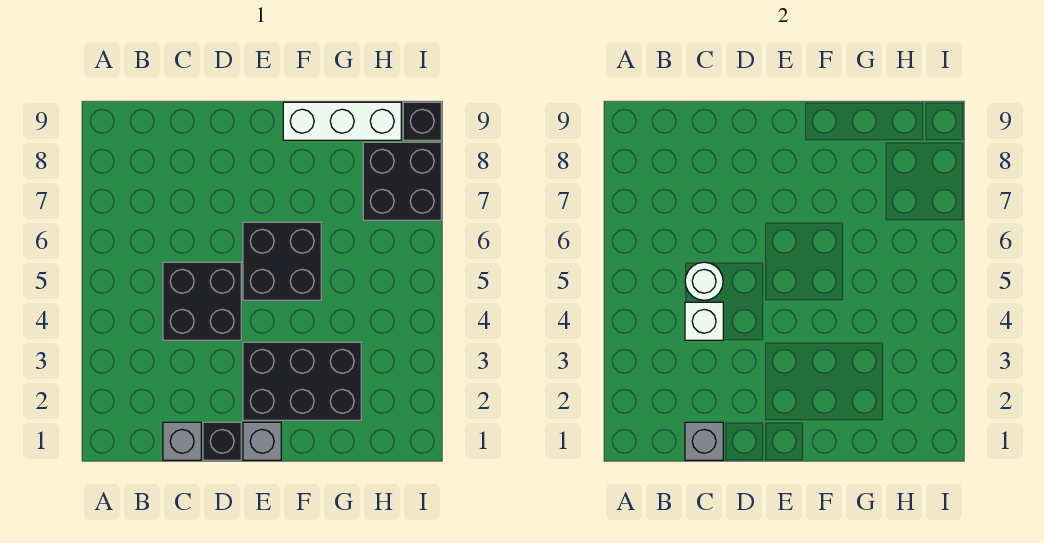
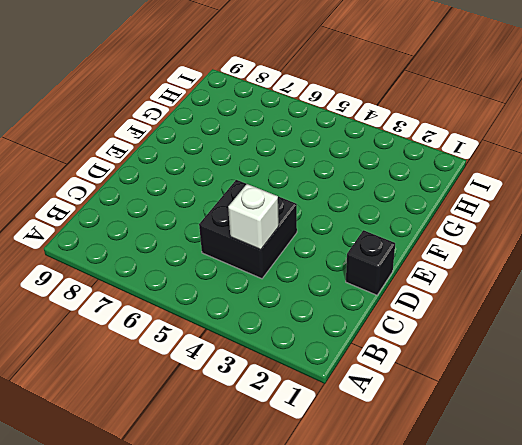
none -> grey brick C1 level 1
none -> grey brick E1 level 1
none -> black brick E2:G3 level 1

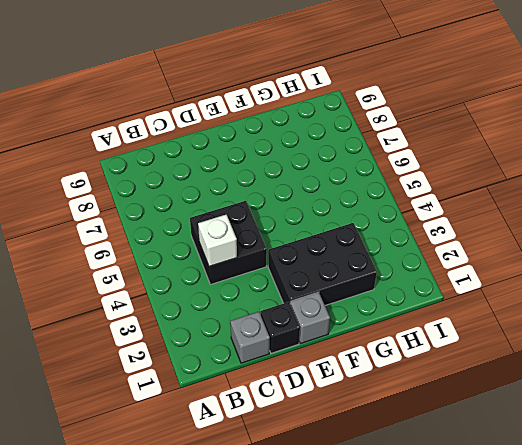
none -> black brick E5:F6 level 1
none -> white brick F9:H9 level 1
none -> black brick H7:I8 level 1

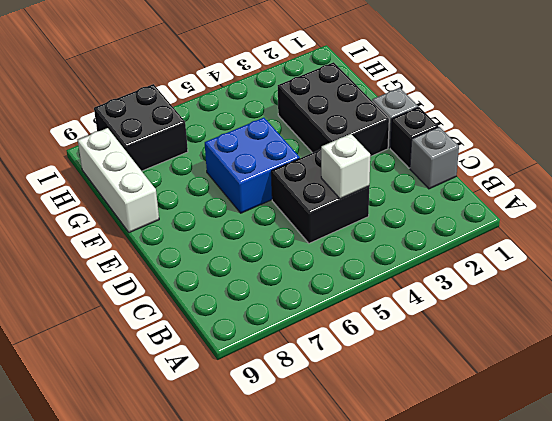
blue brick E5:F6 level 1 -> black brick E5:F6 level 1
none -> black brick I9 level 1
none -> grey brick C1 level 2
none -> white round brick C5 level 2

